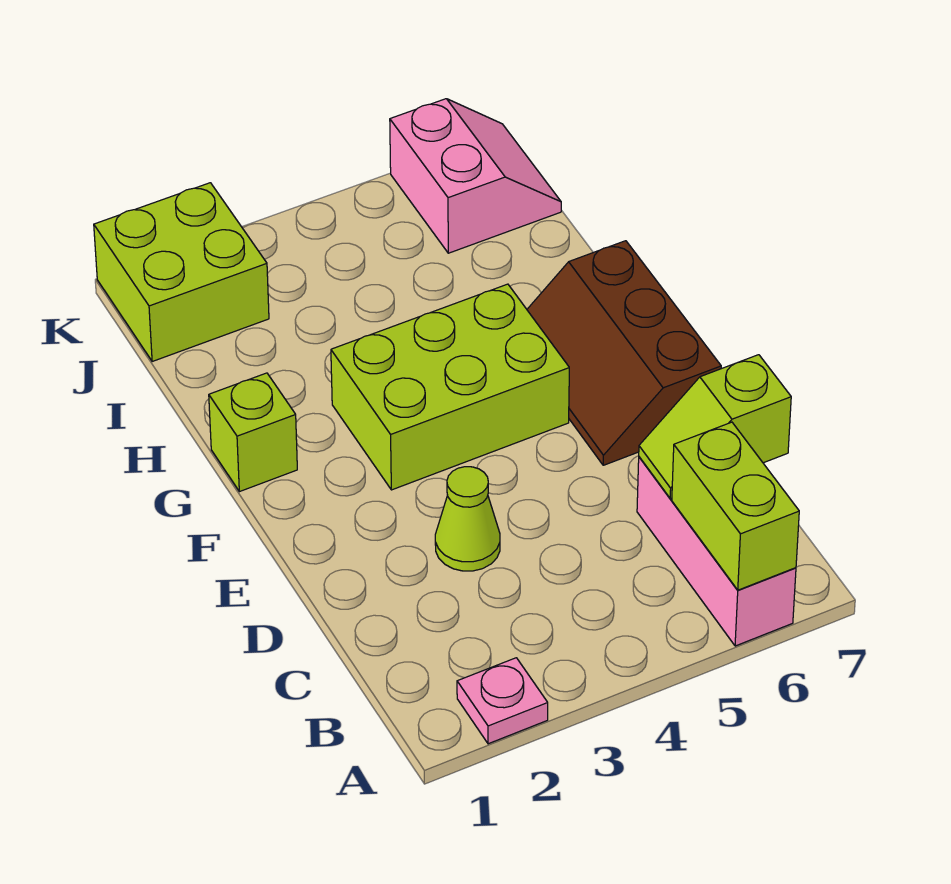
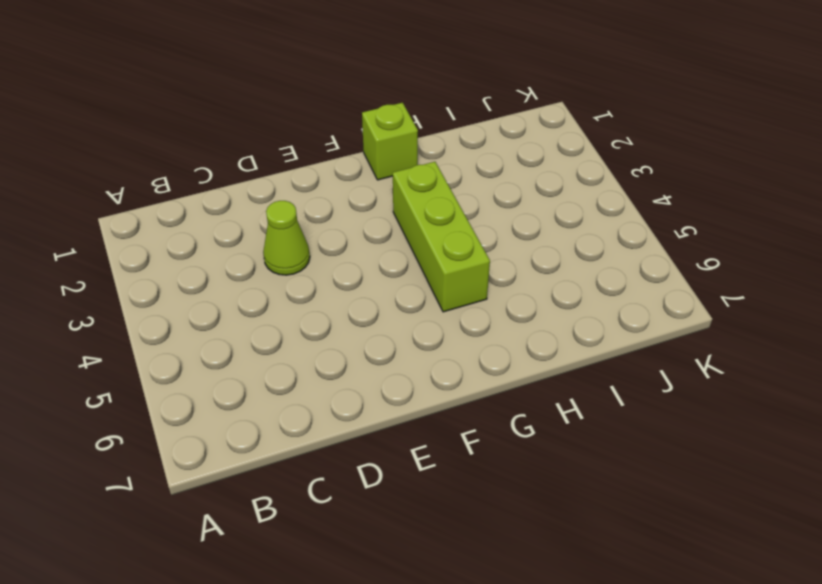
lime brick G3:G5 level 1 -> lime brick F3:G5 level 1
none -> pink plate A2 level 1
none -> pink brick A6:C6 level 1

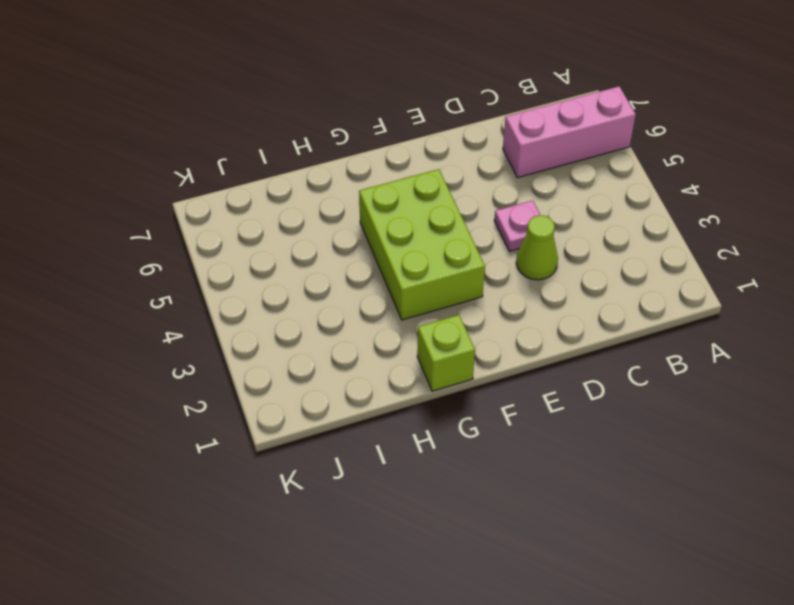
pink plate D4 level 1 -> pink plate A2 level 1
none -> brown slope E6:G7 level 1 top 7
none -> lime brick J1:K2 level 1

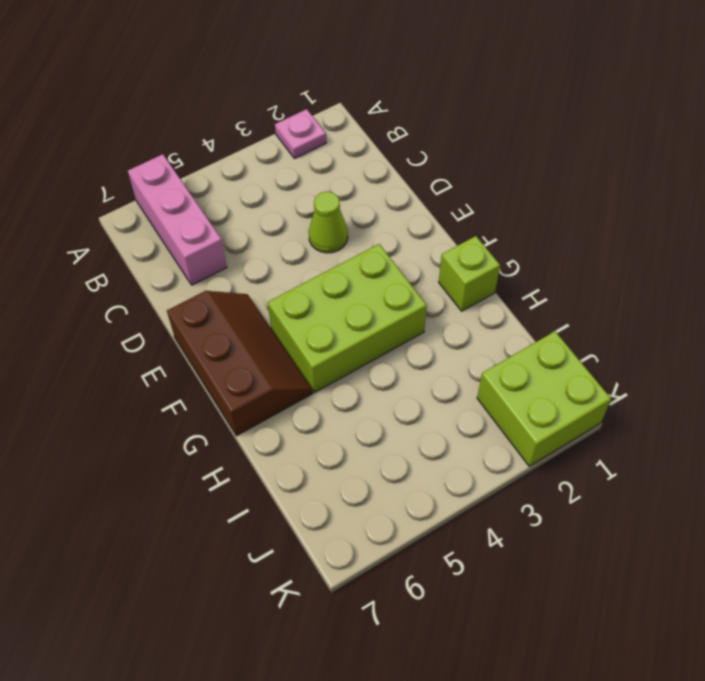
none -> pink slope J6:K7 level 1 top 6
none -> lime brick A6:B6 level 2

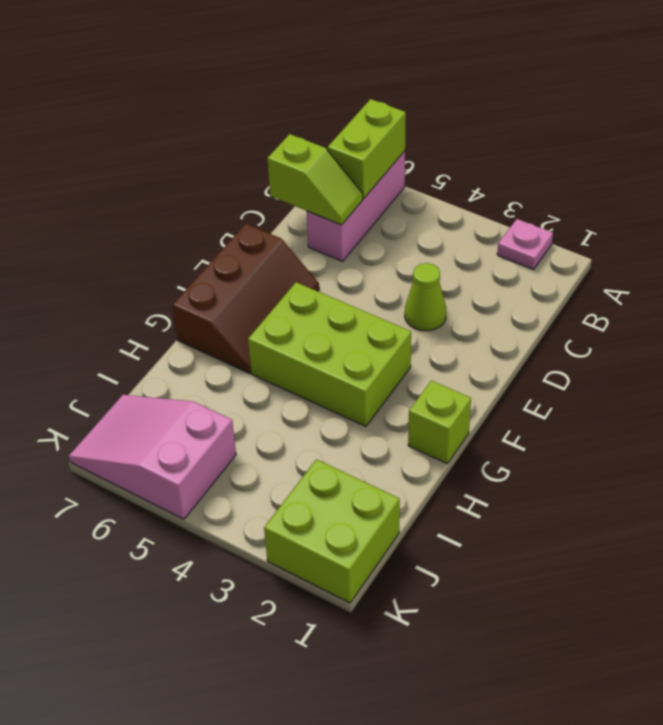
pink slope J5:K7 level 1 top 5 -> pink slope J6:K7 level 1 top 6

